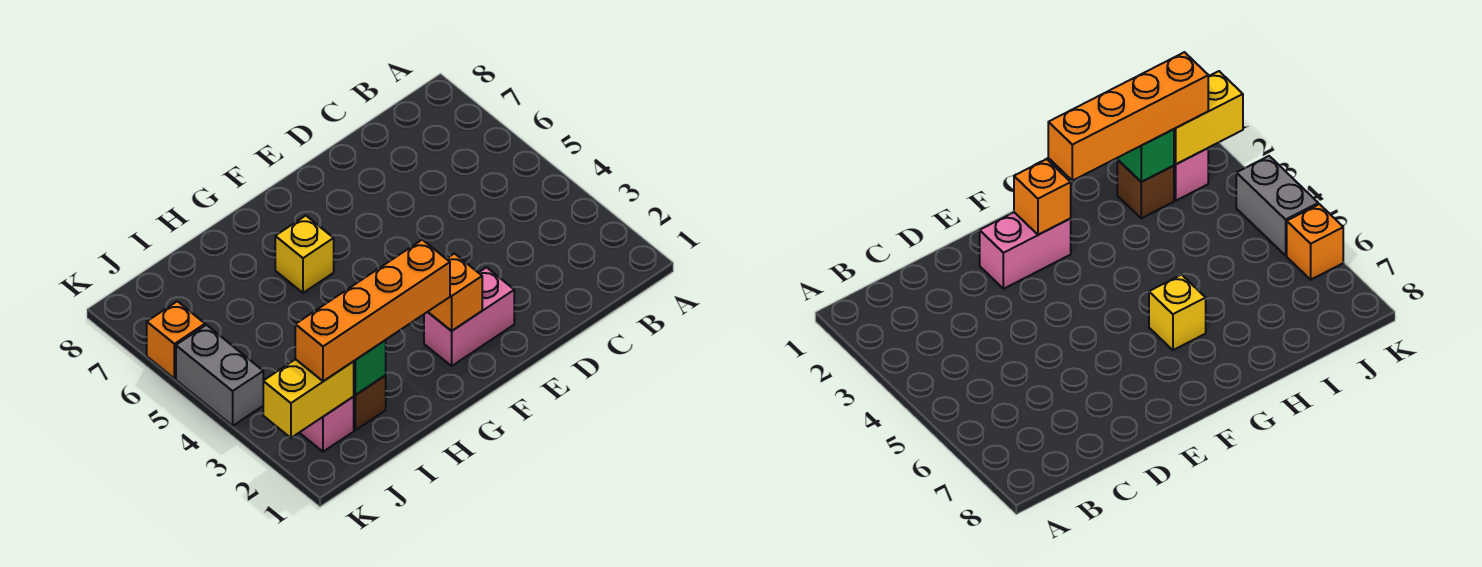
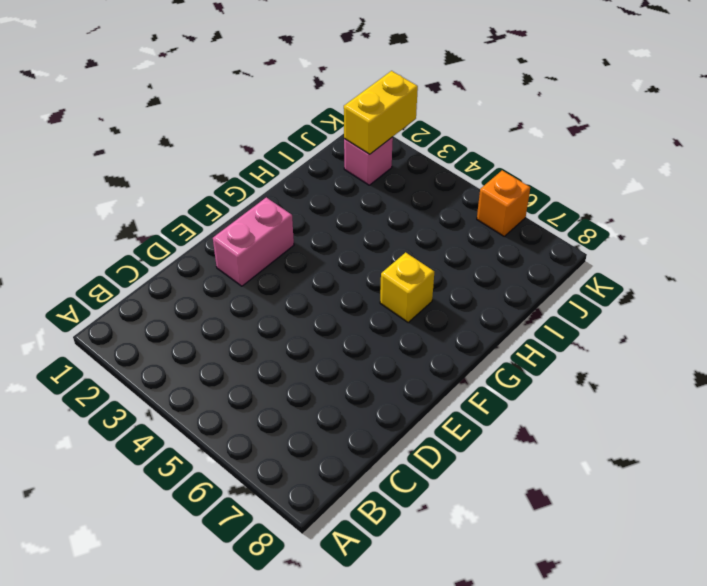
none -> brown brick I2 level 1
none -> grey brick K4:K5 level 1

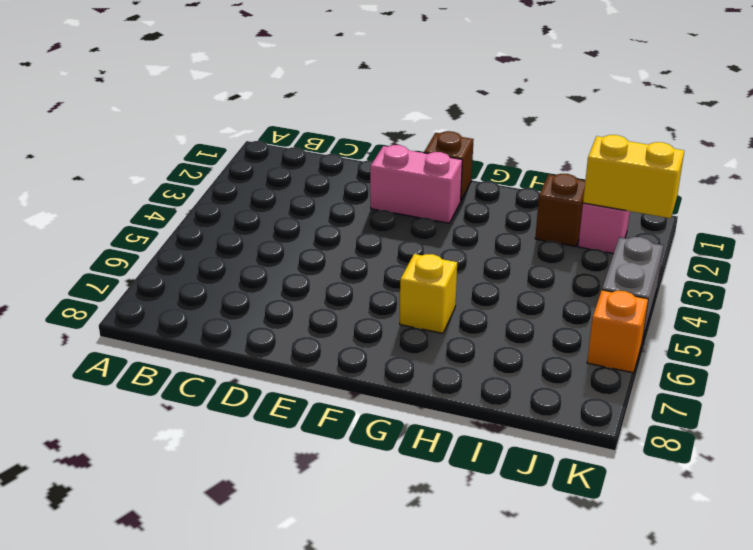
brown brick F1 level 1 -> none
none -> orange brick F2 level 2
none -> green brick I2 level 2

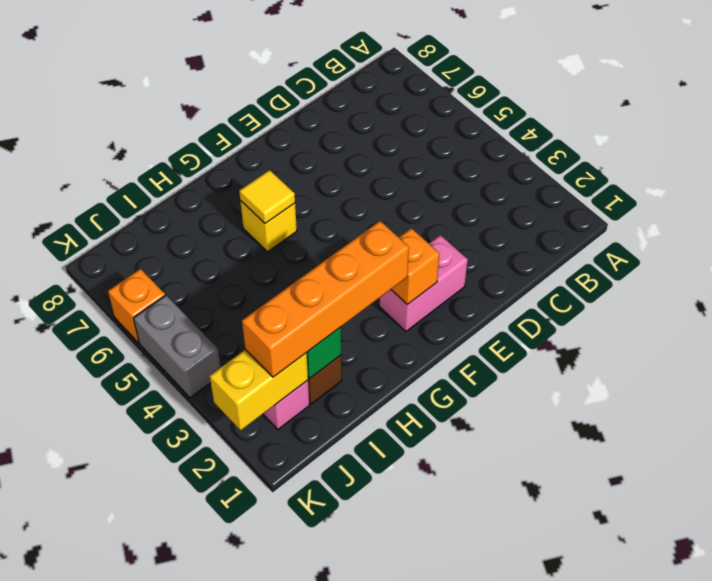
yellow tile G6 level 2 -> none

